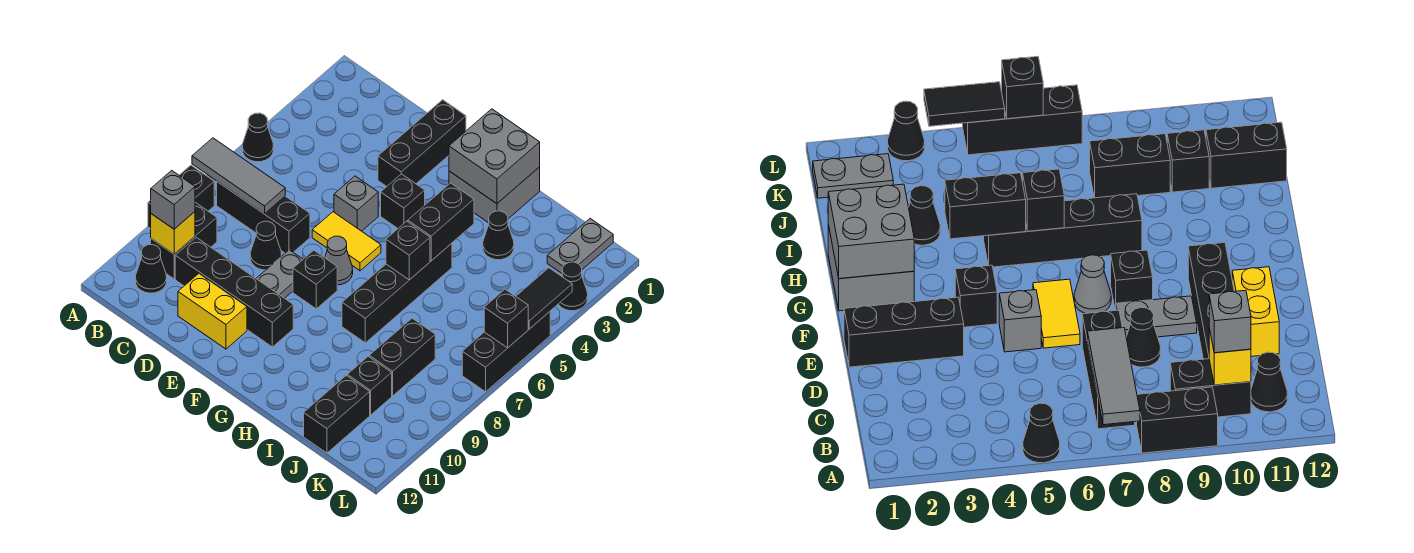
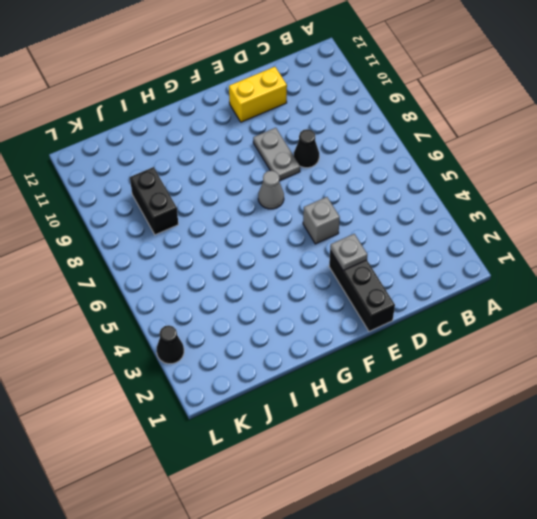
grey plate E3 level 2 -> none
none -> black cone A5 level 1
none -> black brick A8:A9 level 1
none -> black brick B7:D7 level 1
none -> black brick B9:B10 level 1

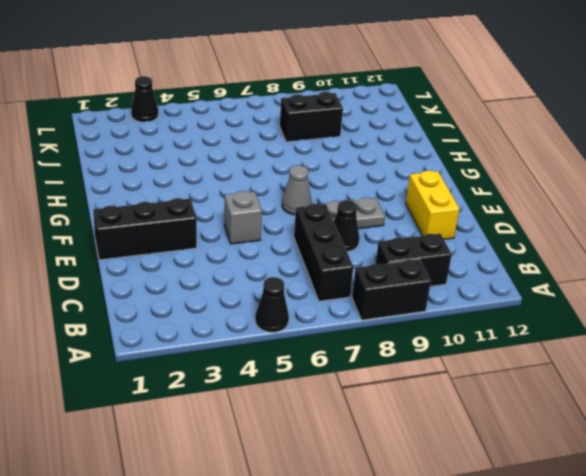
none -> black cone B11 level 1
none -> black brick C10:F10 level 1
none -> yellow tile E6:F6 level 1
none -> black brick F4 level 1

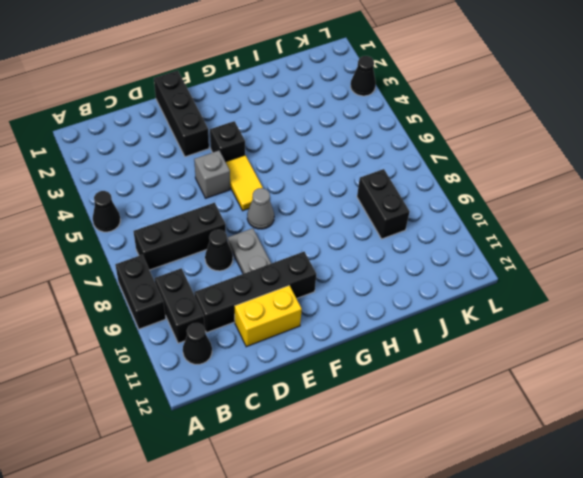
yellow tile F5:F6 level 1 -> yellow tile E6:F6 level 1
none -> black brick F8 level 1
none -> grey brick G1:H2 level 1
none -> black brick H5:H8 level 1
none -> black cone I3 level 1

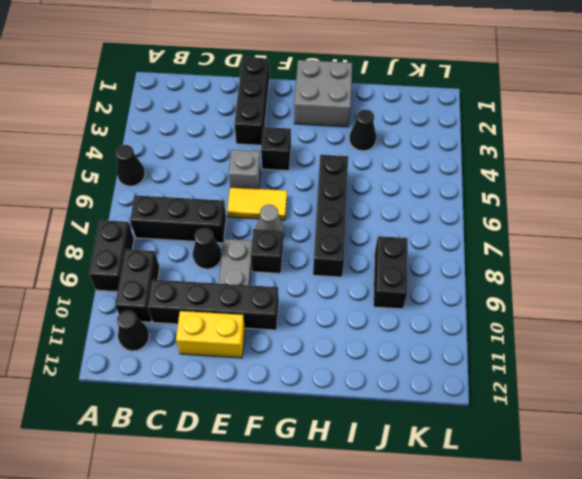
none -> black brick J10 level 1
none -> black brick J11:J12 level 1
none -> grey plate K1:K2 level 1
none -> black cone L3 level 1

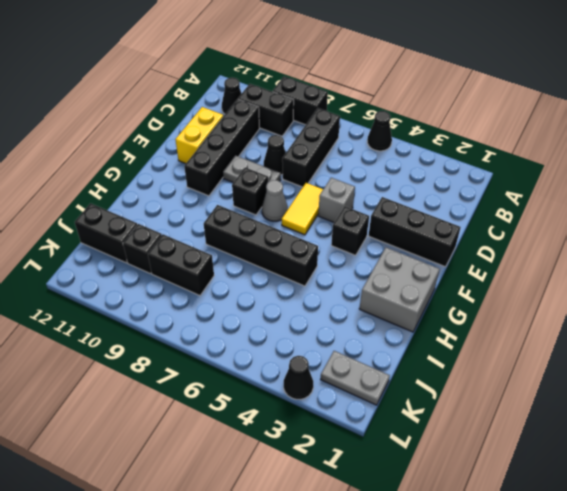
none -> black cone I3 level 1
none -> black brick L5:L7 level 1
none -> grey tile A7:C7 level 2
none -> yellow brick B10 level 2

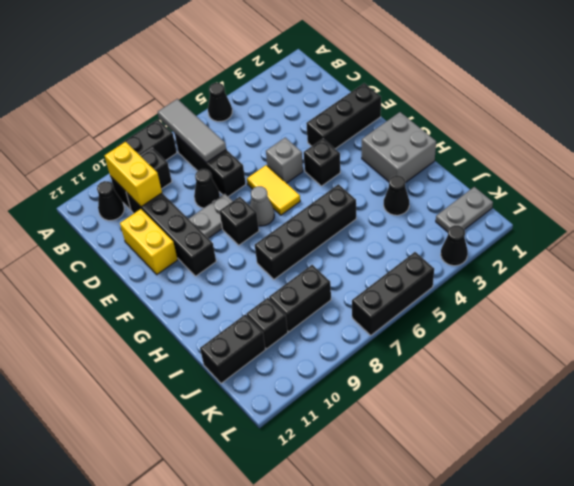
yellow brick B10:C10 level 2 -> yellow brick B10 level 2
none -> grey brick G1:H2 level 2
none -> black brick H4:H5 level 2
none -> black brick H6 level 2
none -> black tile L4:L5 level 2

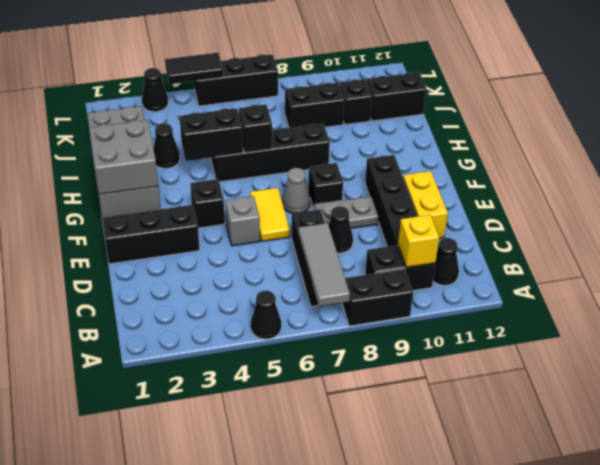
none -> black brick L6 level 2
none -> grey brick B10 level 3

